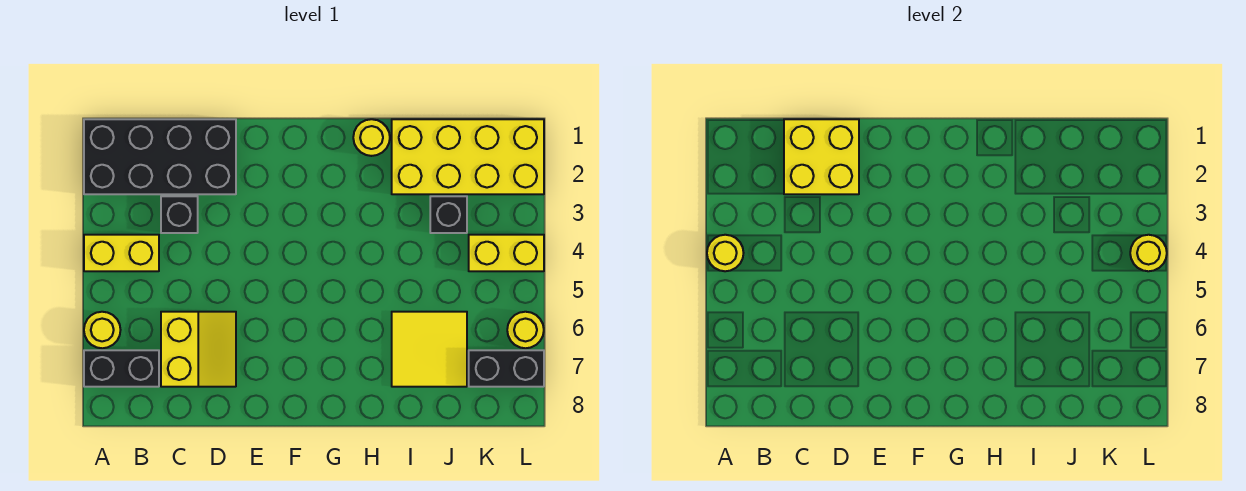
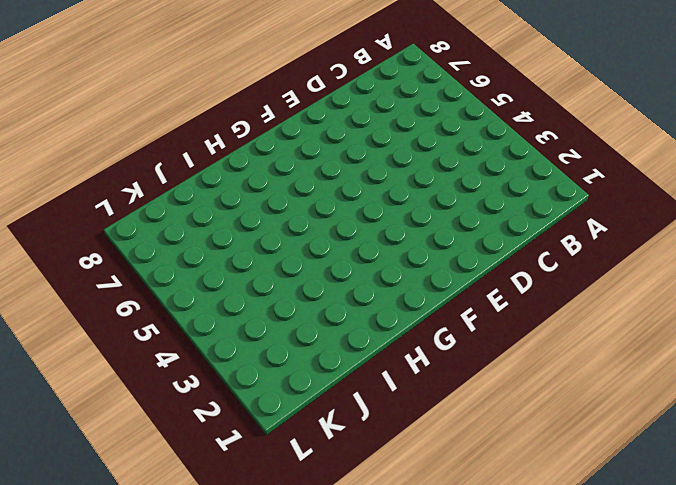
none -> black brick A1:D2 level 1
none -> yellow brick A4:B4 level 1
none -> yellow round brick A6 level 1

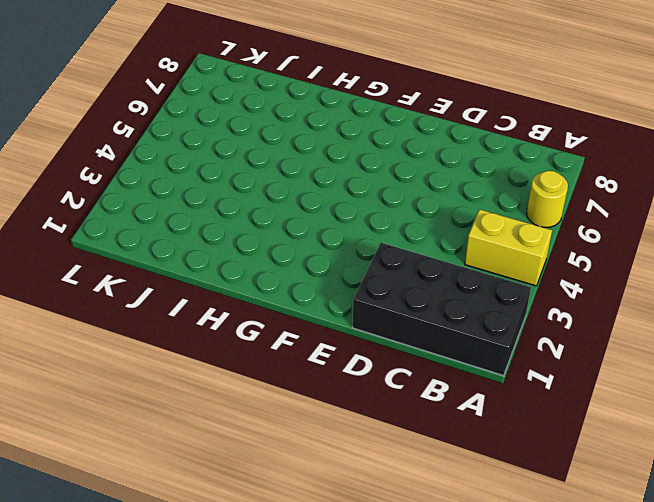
none -> black brick A7:B7 level 1
none -> black brick C3 level 1
none -> yellow slope C6:D7 level 1 top C

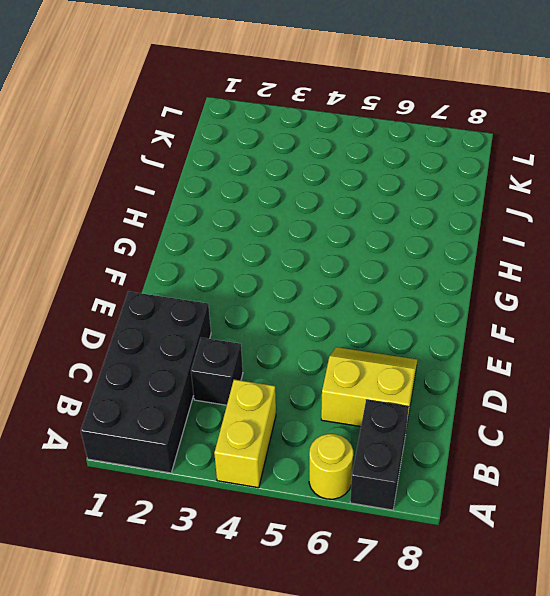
none -> yellow round brick H1 level 1
none -> yellow brick I1:L2 level 1
none -> yellow tile I6:J7 level 1

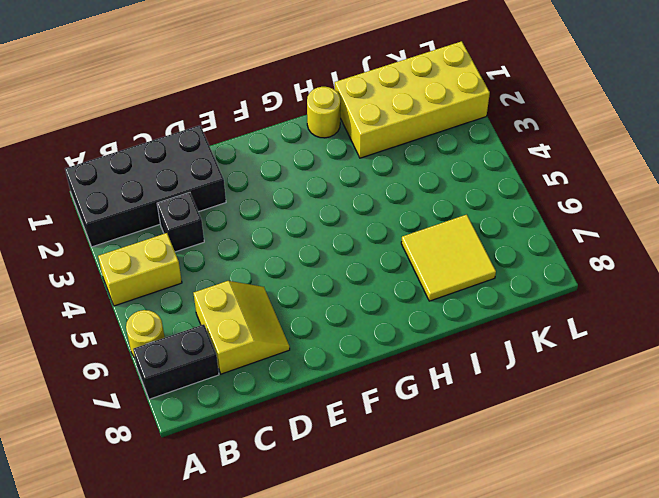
none -> black brick J3 level 1
none -> yellow brick K4:L4 level 1
none -> black brick K7:L7 level 1

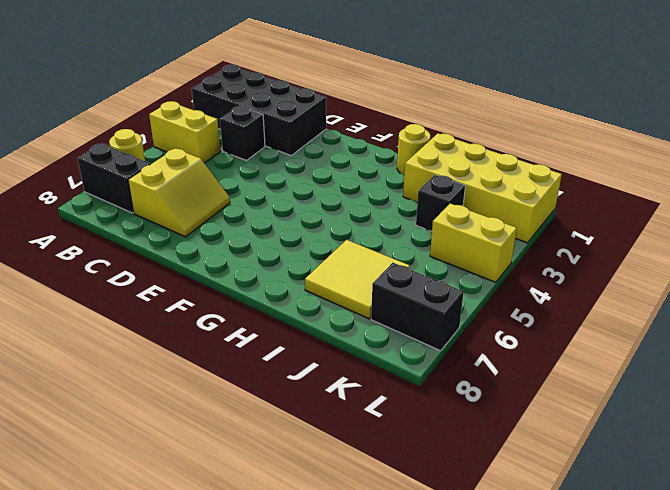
none -> yellow round brick L6 level 1
none -> yellow round brick A4 level 2
none -> yellow brick C1:D2 level 2

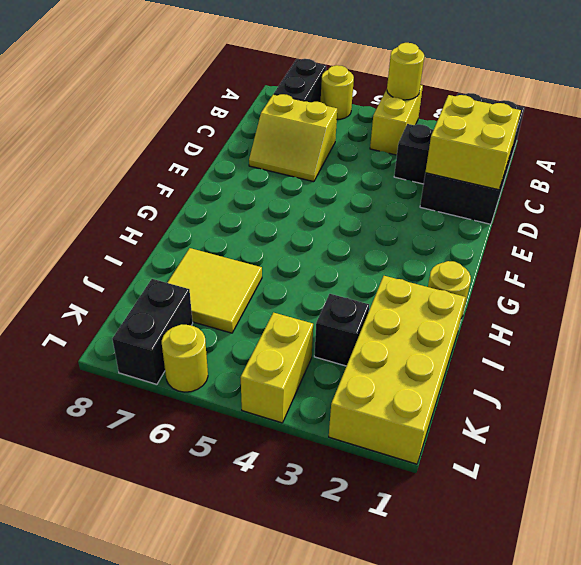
none -> yellow round brick L4 level 2

